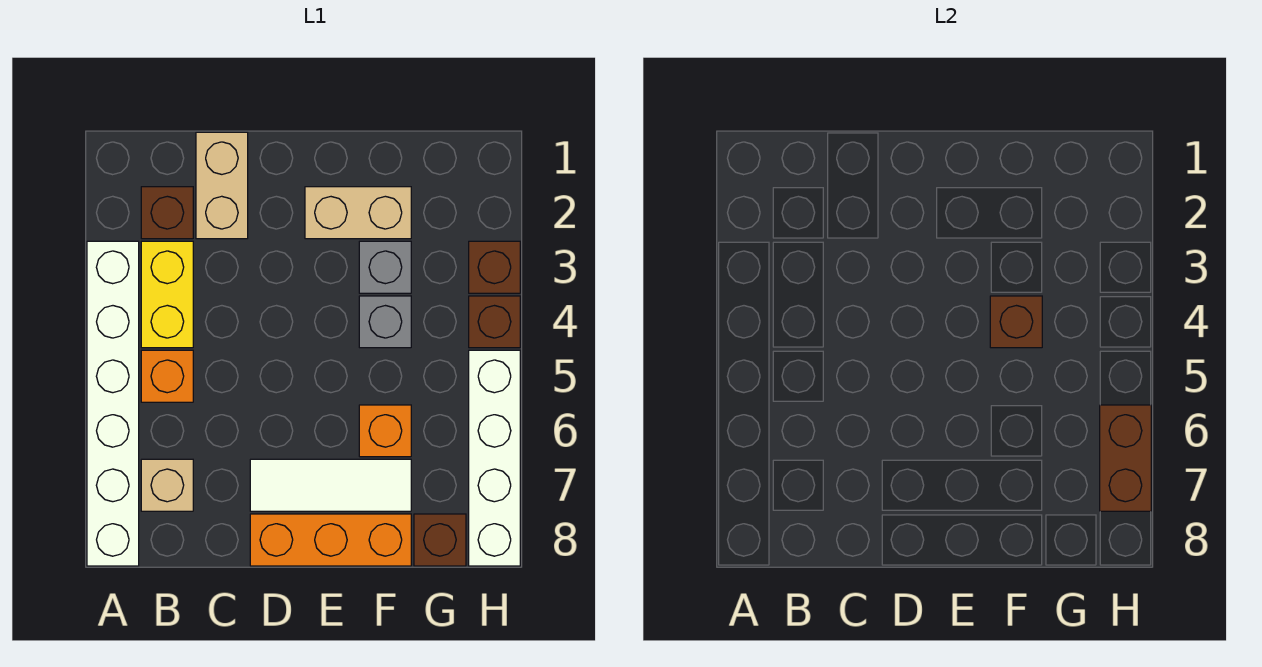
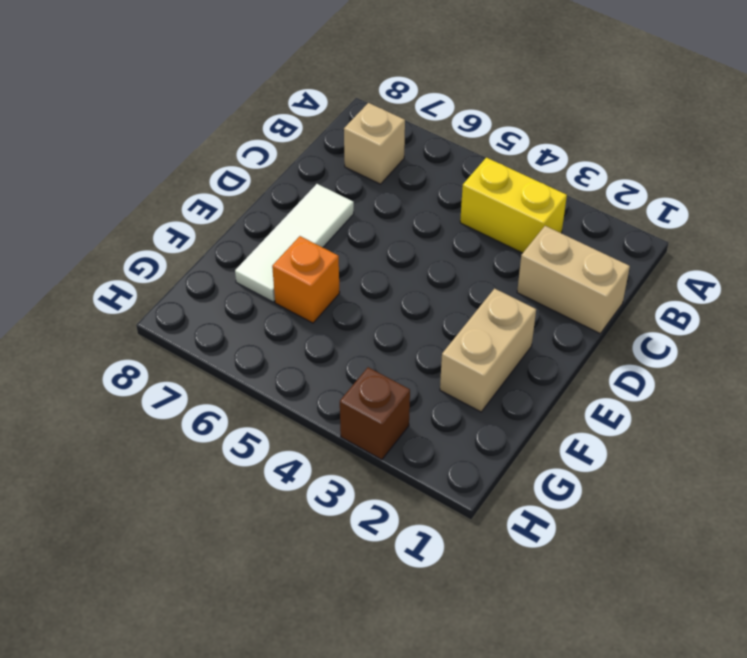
none -> white brick A3:A8 level 1
none -> brown brick B2 level 1
none -> orange brick B5 level 1

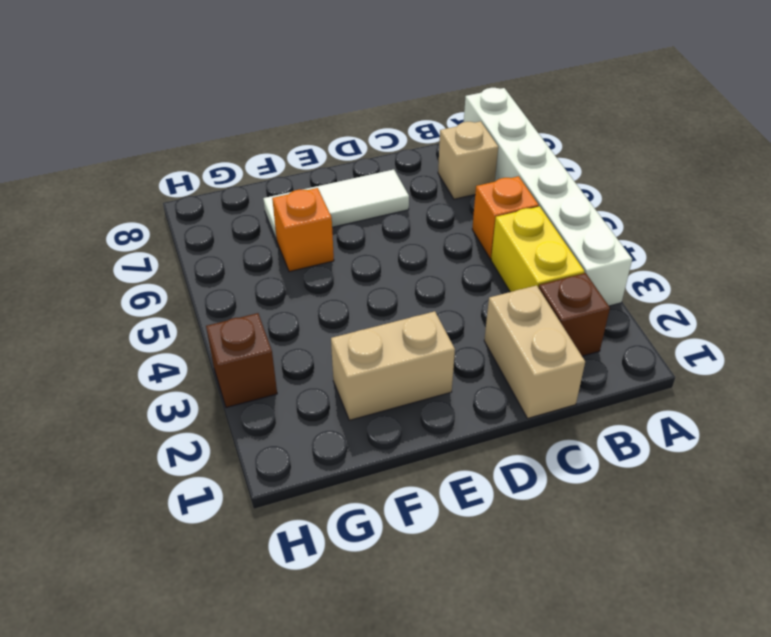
none -> orange brick D8:F8 level 1
none -> grey brick F3 level 1
none -> grey brick F4 level 1

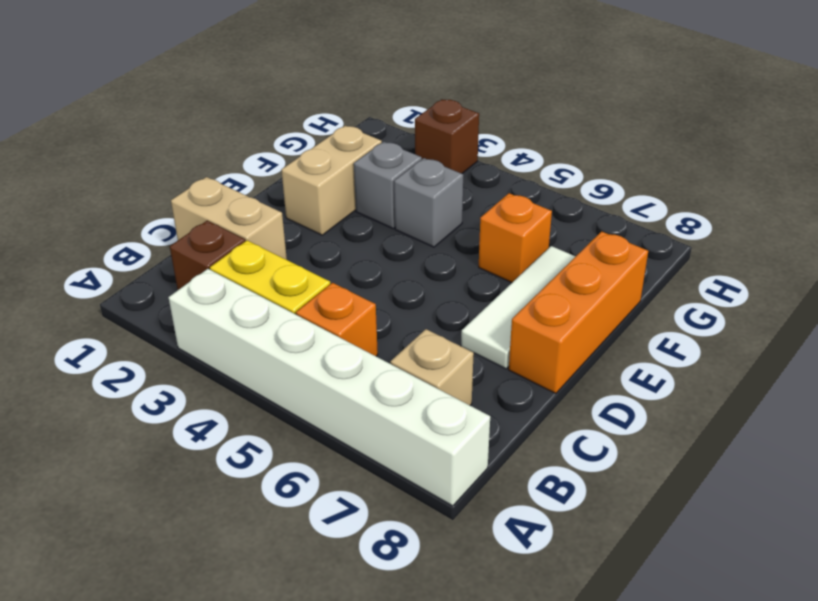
none -> brown brick G8 level 1
none -> brown brick H4 level 1
none -> white brick H5:H8 level 1

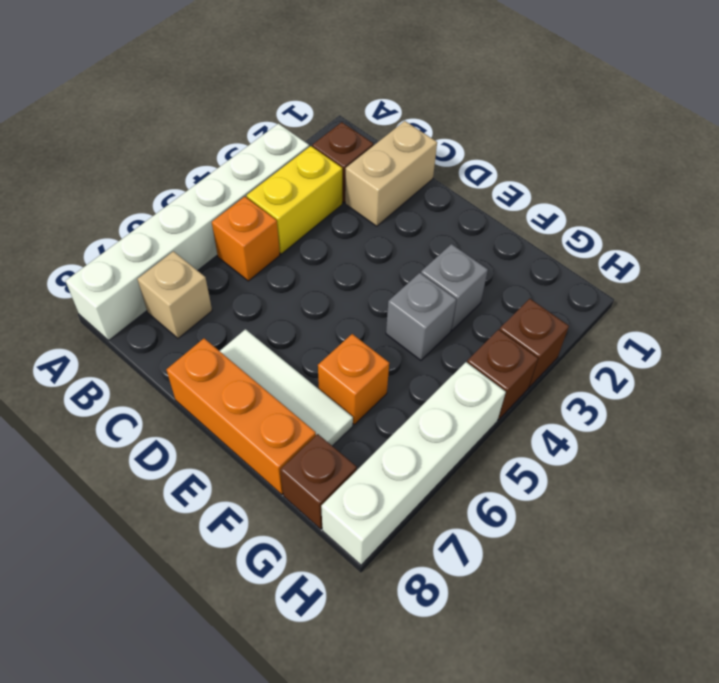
none -> tan brick E2:F2 level 1
none -> brown brick F4 level 2
none -> brown brick H6:H7 level 2

